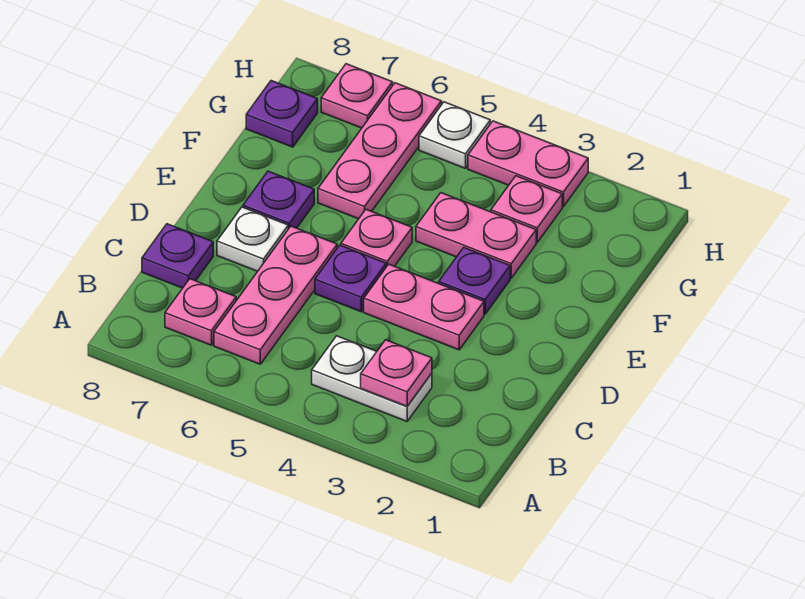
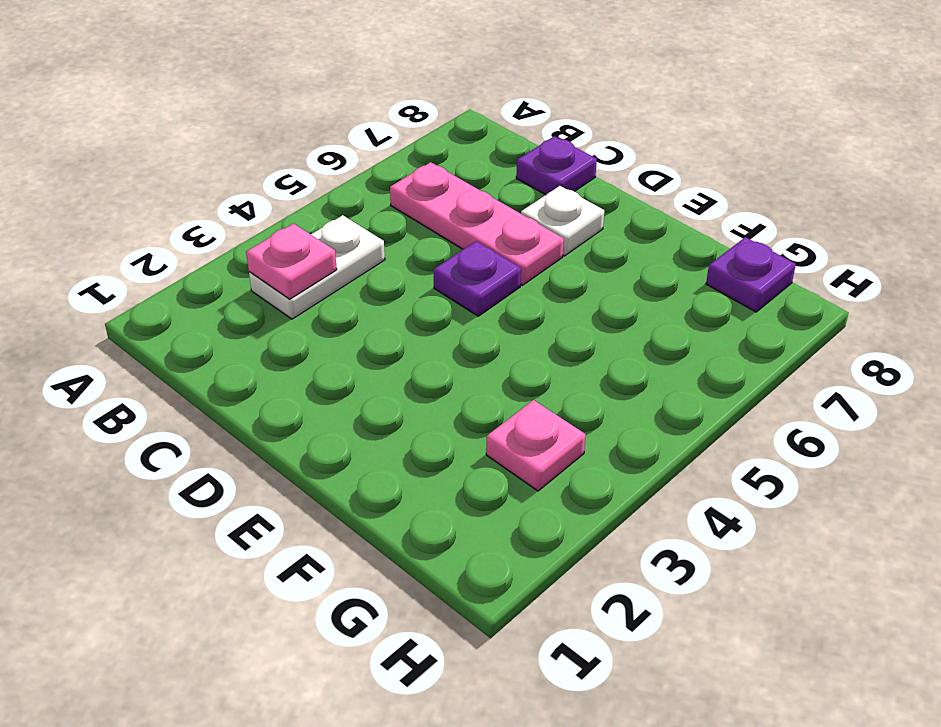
none -> pink plate B7 level 1
none -> pink plate D3:D4 level 1
none -> purple plate E3 level 1

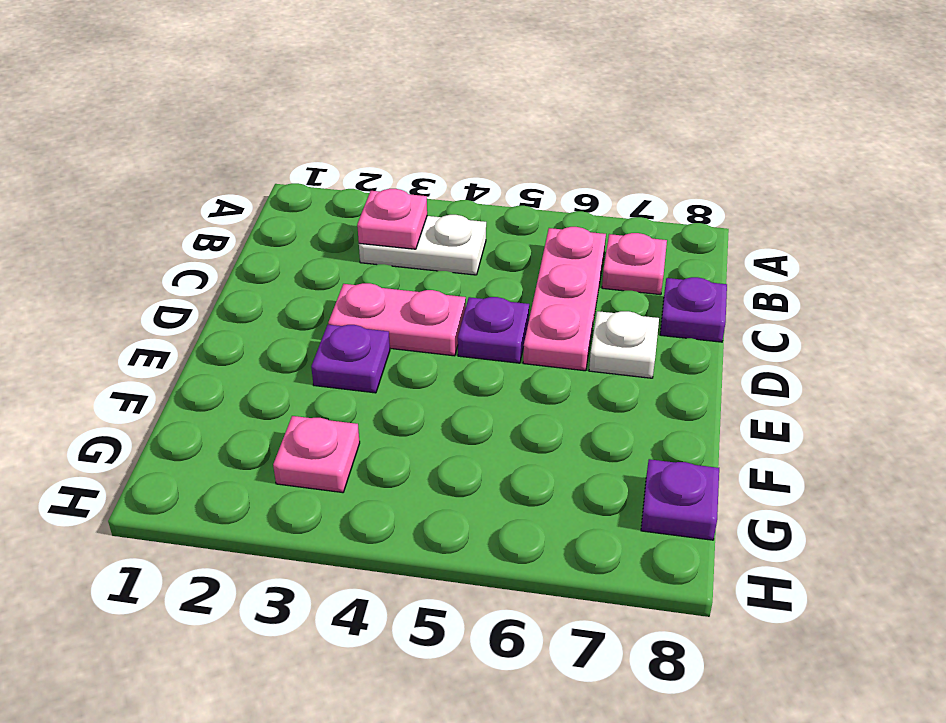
none -> pink plate E5 level 1
none -> purple plate E7 level 1
none -> pink plate F3:F4 level 1

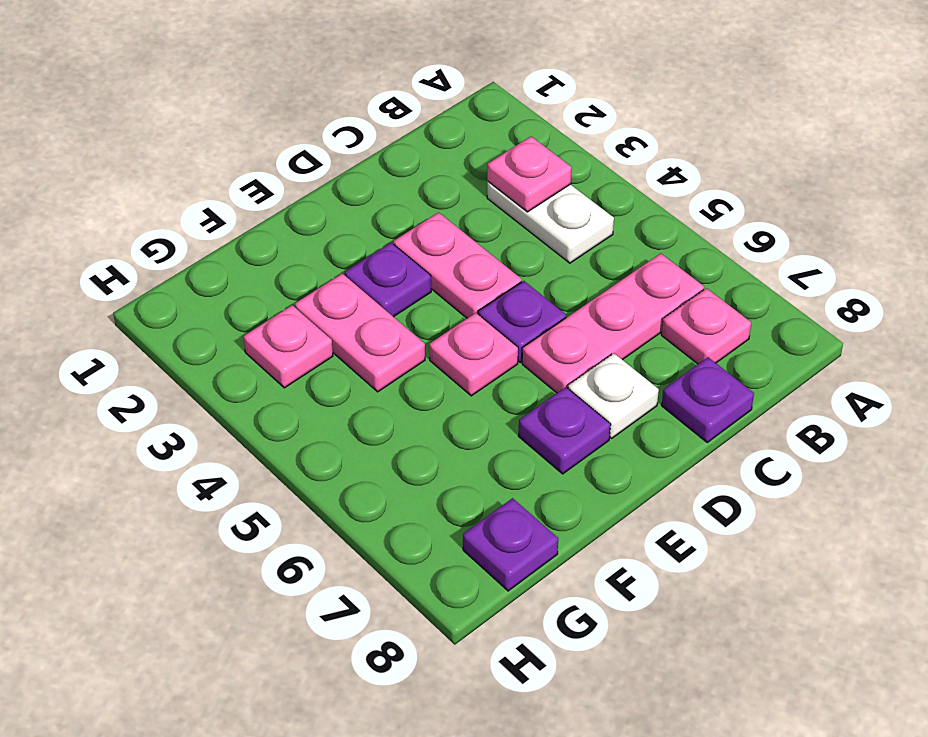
none -> pink plate F6:H6 level 1
none -> pink plate H3:H4 level 1
none -> white plate H5 level 1

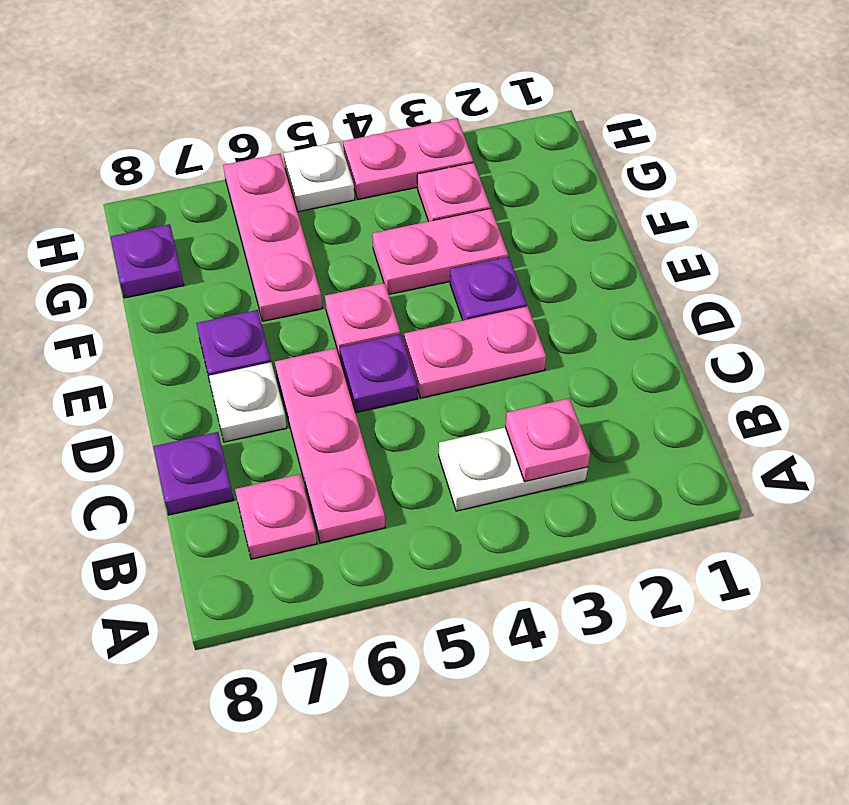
none -> pink plate H7 level 1

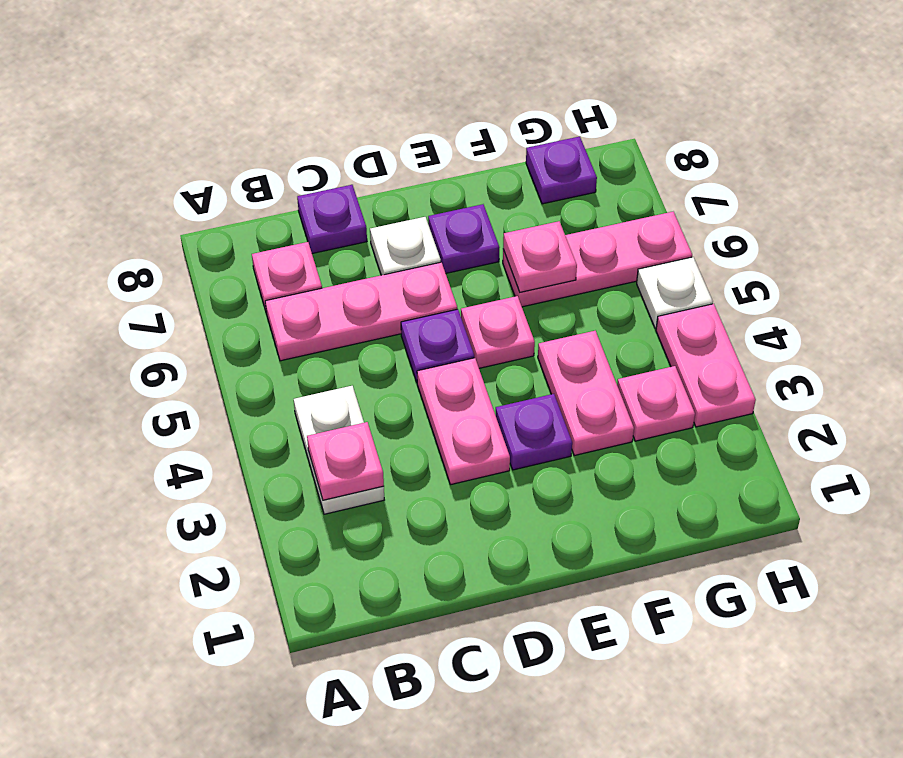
pink plate F6 level 2 -> pink plate H7 level 1

